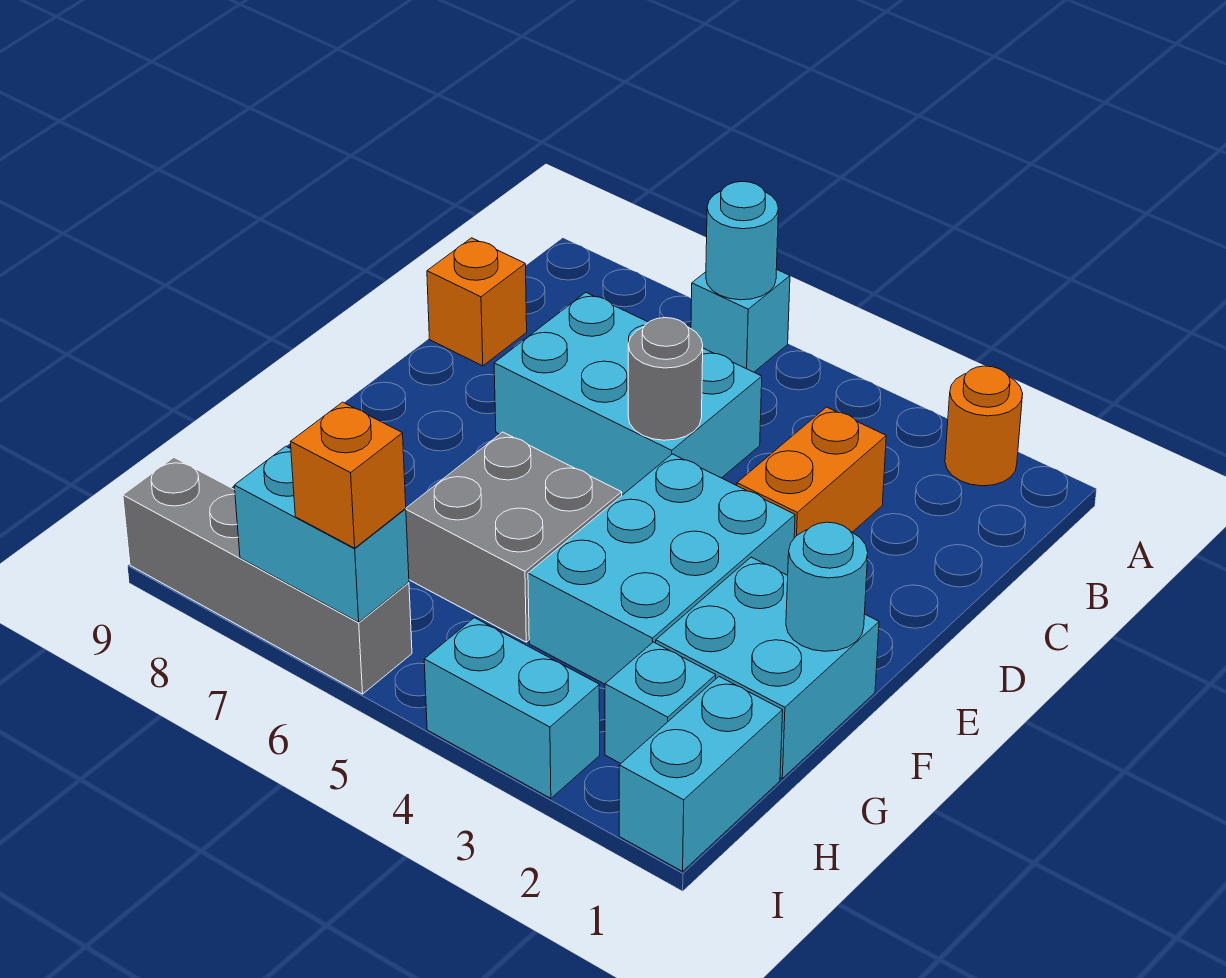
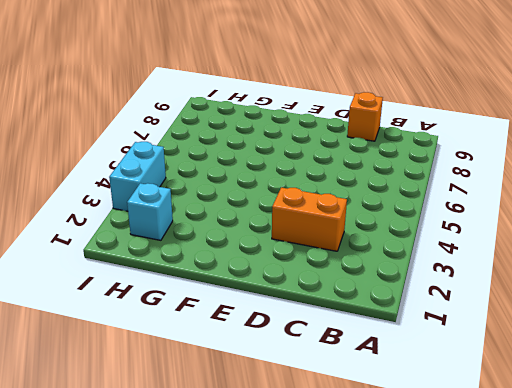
none -> orange round brick A2 level 1
none -> cyan brick A6 level 1
none -> cyan brick C5:D7 level 1

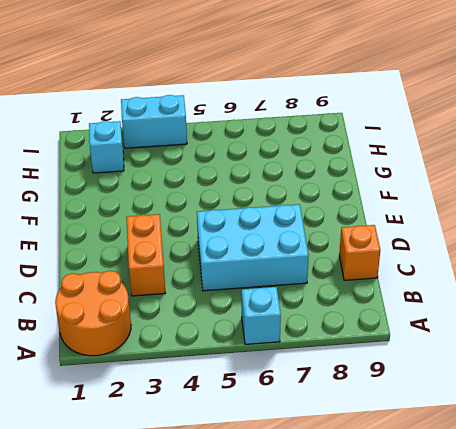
orange round brick A1:B2 level 1 -> orange round brick A2 level 1
none -> cyan brick E3:G4 level 1
none -> cyan brick F1:G2 level 1
none -> grey brick F5:G6 level 1

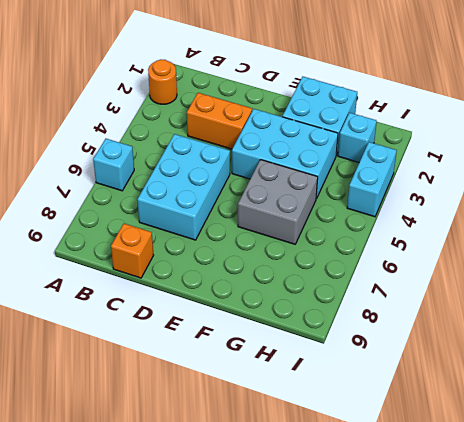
none -> cyan brick H1:I1 level 1
none -> grey brick I6:I9 level 1
none -> cyan round brick A6 level 2

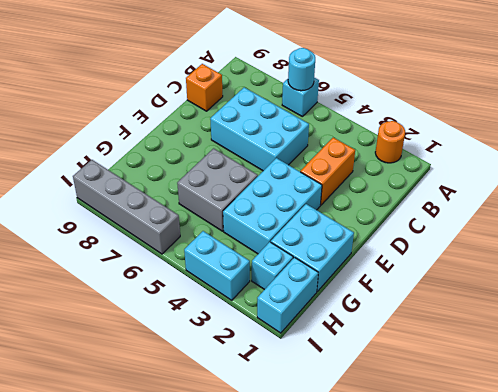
none -> grey round brick D5 level 2
none -> cyan round brick F1 level 2
none -> cyan brick I6:I7 level 2

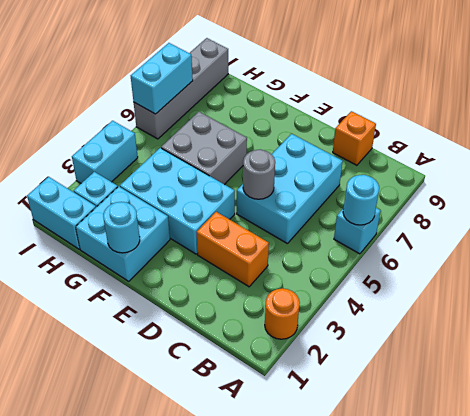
none -> orange brick I6 level 3

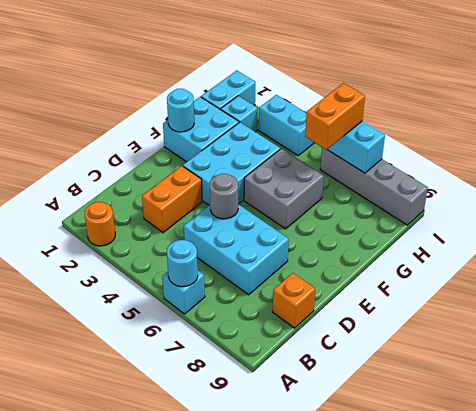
orange brick H6:I6 level 3 -> orange brick I6 level 3

